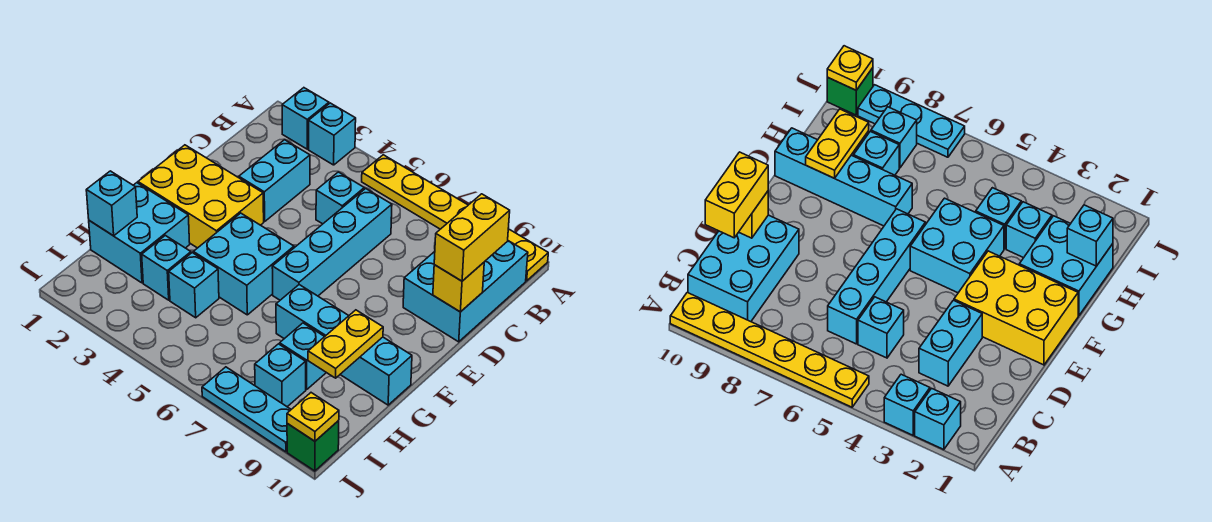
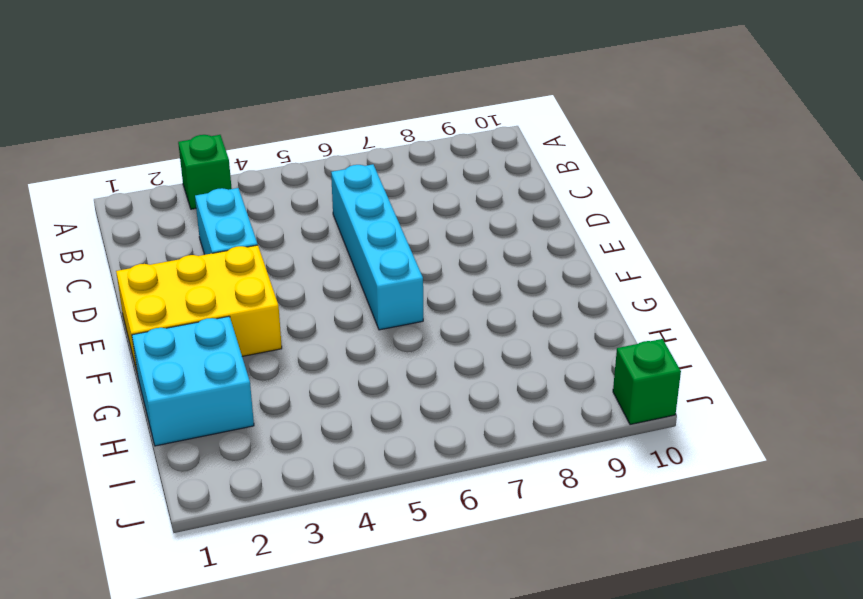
green brick A3 level 1 -> cyan brick A3 level 1
none -> cyan brick A2 level 1
none -> yellow plate A5:A10 level 1
none -> cyan brick B9:D10 level 1

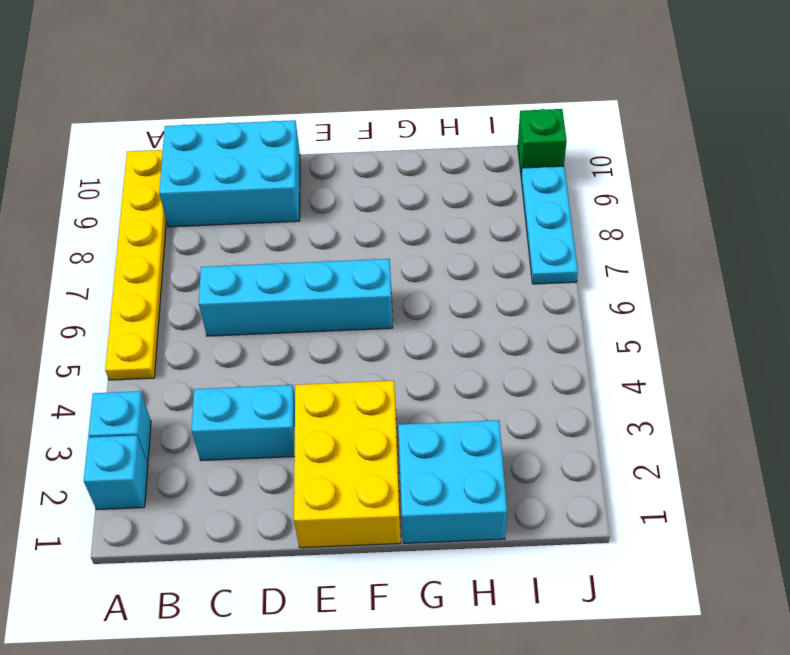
none -> cyan brick C5 level 1
none -> cyan brick F4:G5 level 1
none -> cyan brick G7:G10 level 1

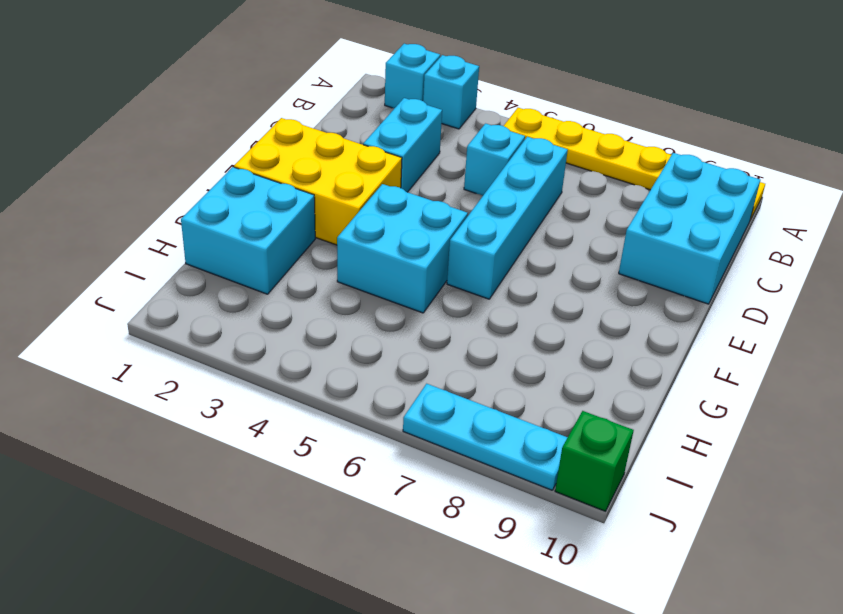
none -> cyan brick G7:G10 level 1
none -> cyan brick H3 level 1
none -> cyan brick H4 level 1

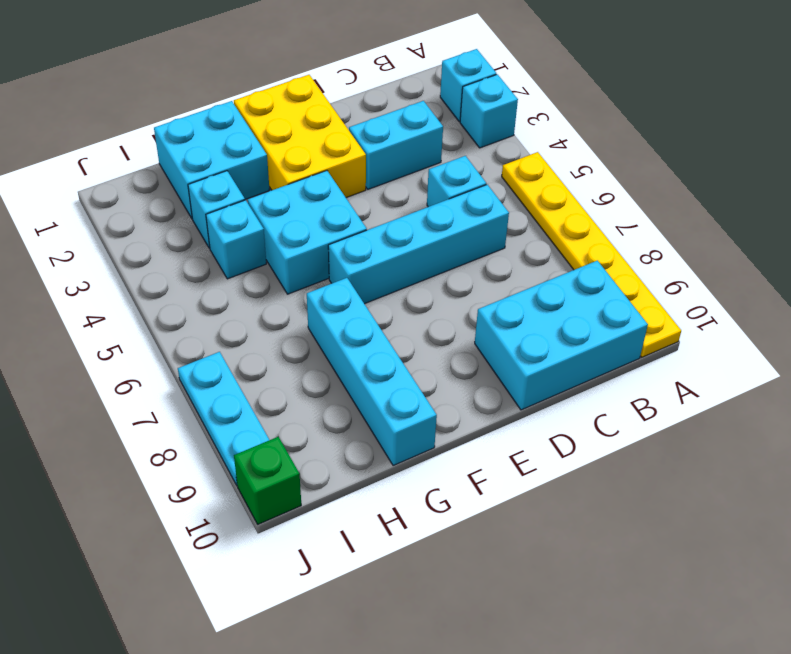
none -> cyan brick H8 level 1
none -> cyan brick I8 level 1
none -> yellow brick D10 level 2

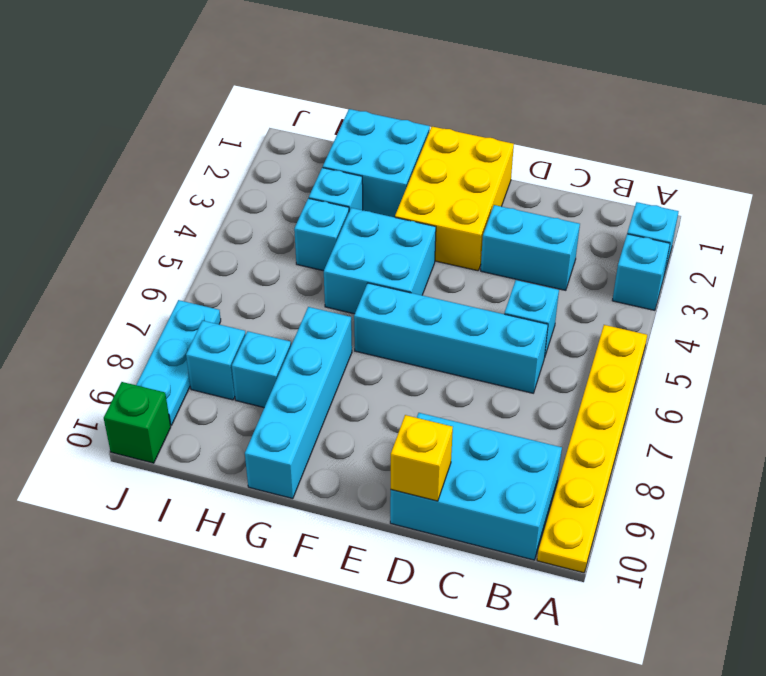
none -> yellow plate G9:H9 level 2
none -> cyan brick H1 level 2
none -> yellow plate J10 level 2

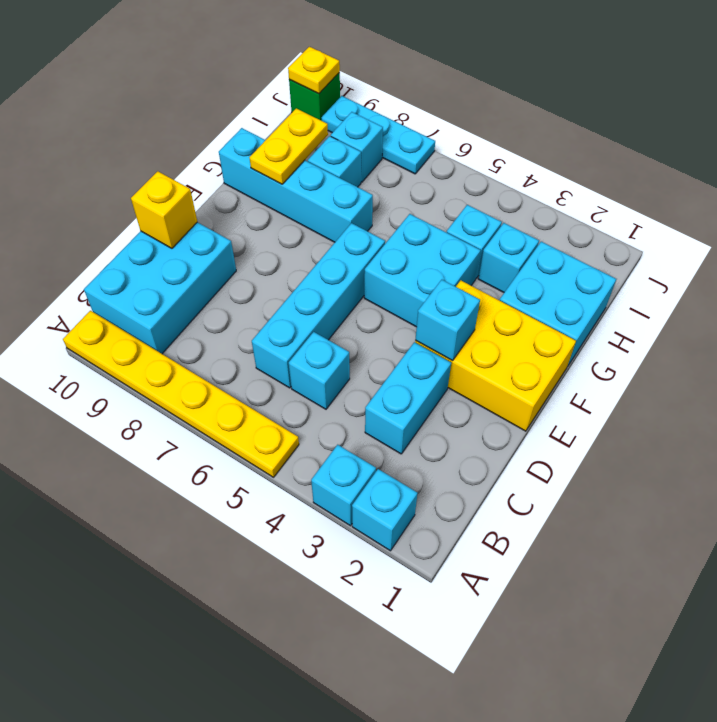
cyan brick E3 level 2 -> cyan brick H1 level 2
none -> yellow brick C10:D10 level 3

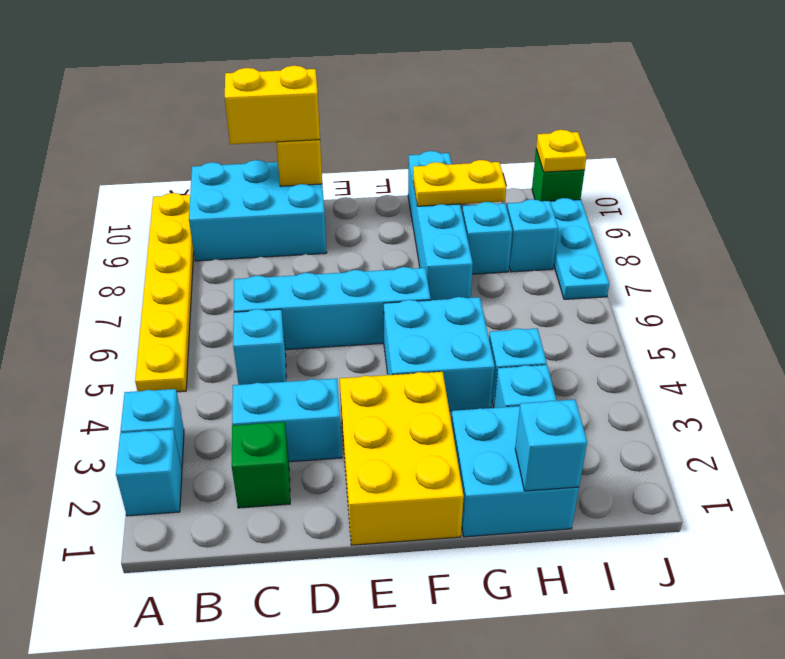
green brick C2 level 1 -> none

